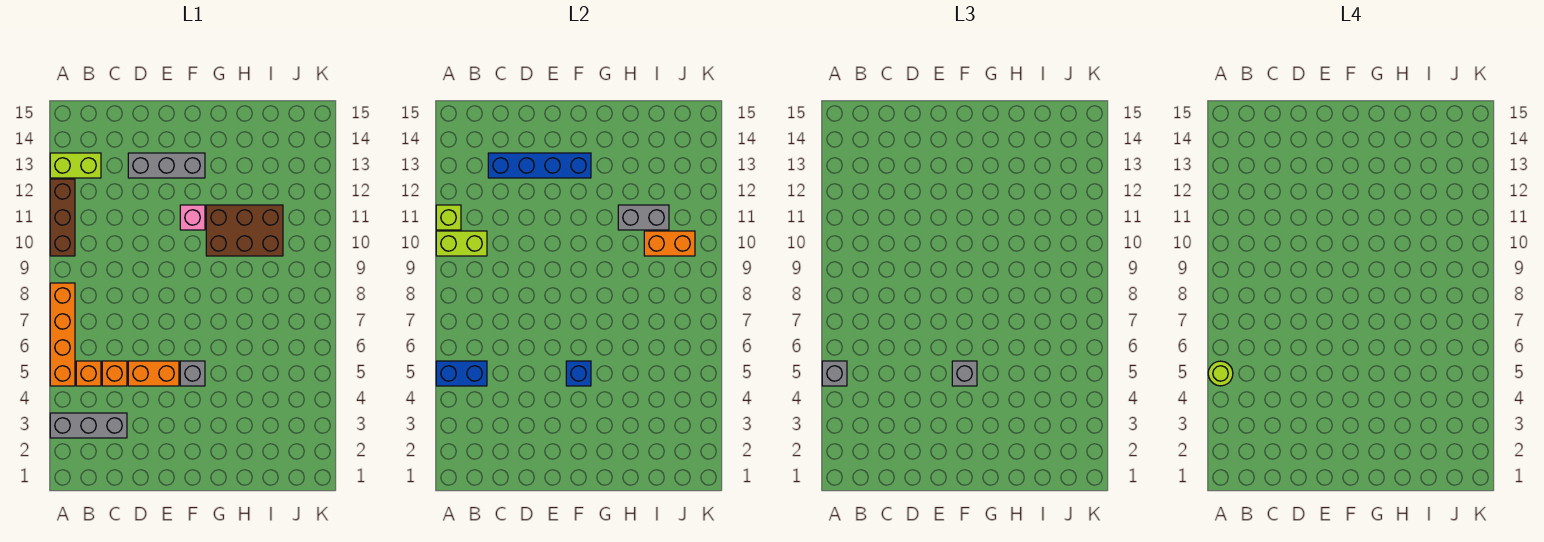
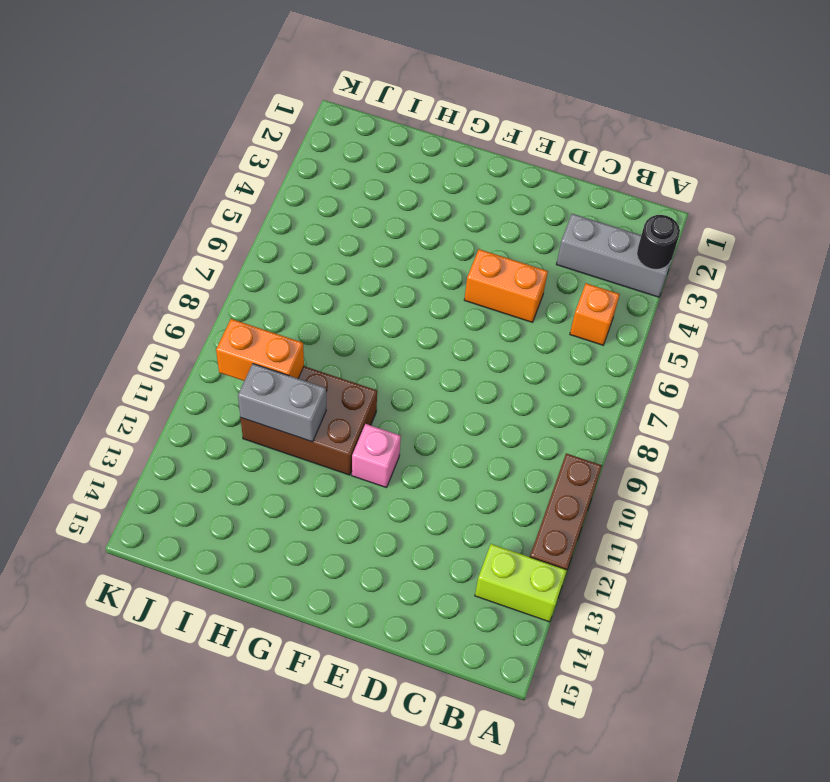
black round brick A3 level 2 -> none
none -> orange brick A5:A8 level 1
none -> orange brick C5 level 1
none -> grey brick D13:F13 level 1

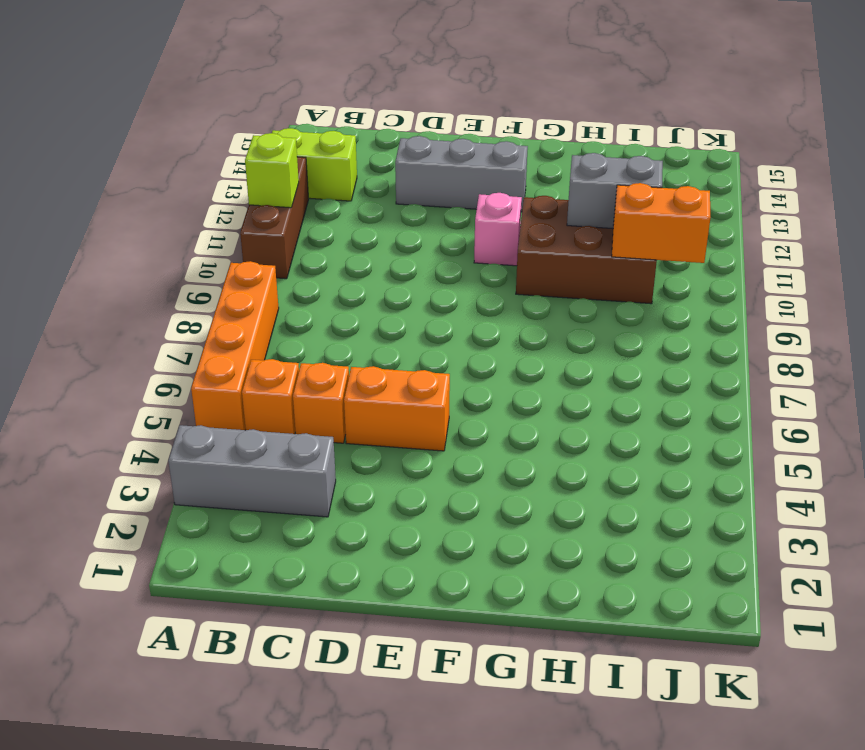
none -> grey brick F5 level 1
none -> blue brick A5:B5 level 2
none -> lime brick A10:B10 level 2

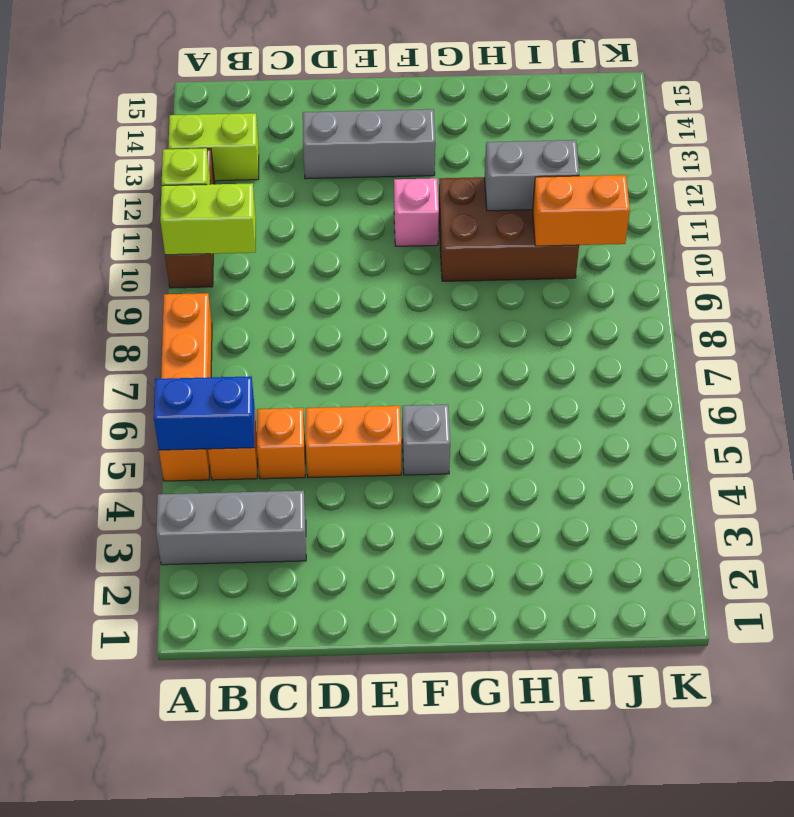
none -> blue brick C13:F13 level 2
none -> blue brick F5 level 2
none -> grey brick A5 level 3

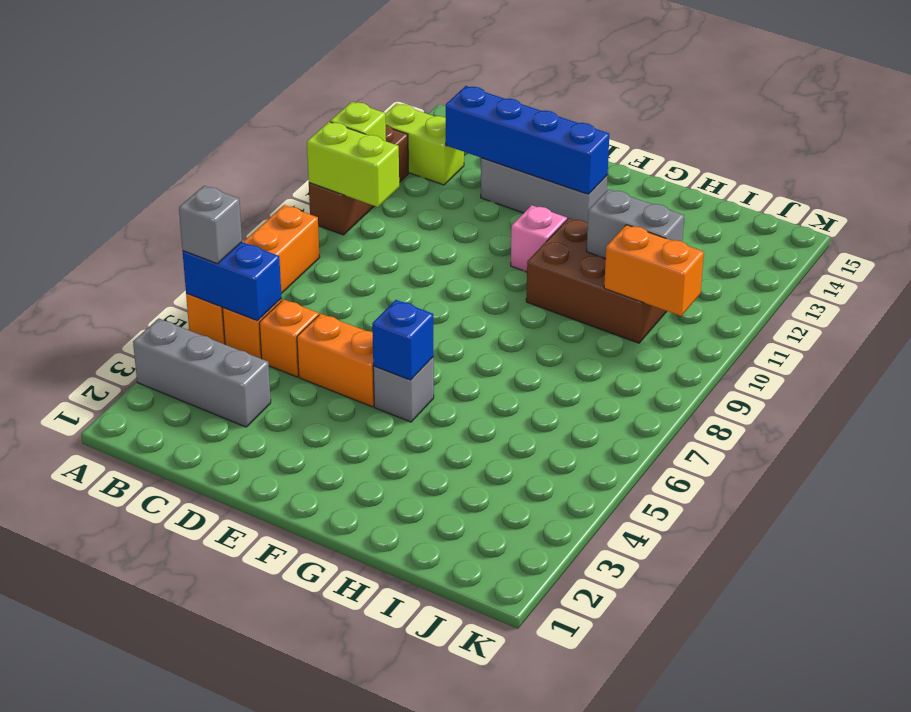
none -> grey brick F5 level 3
none -> lime round brick A5 level 4

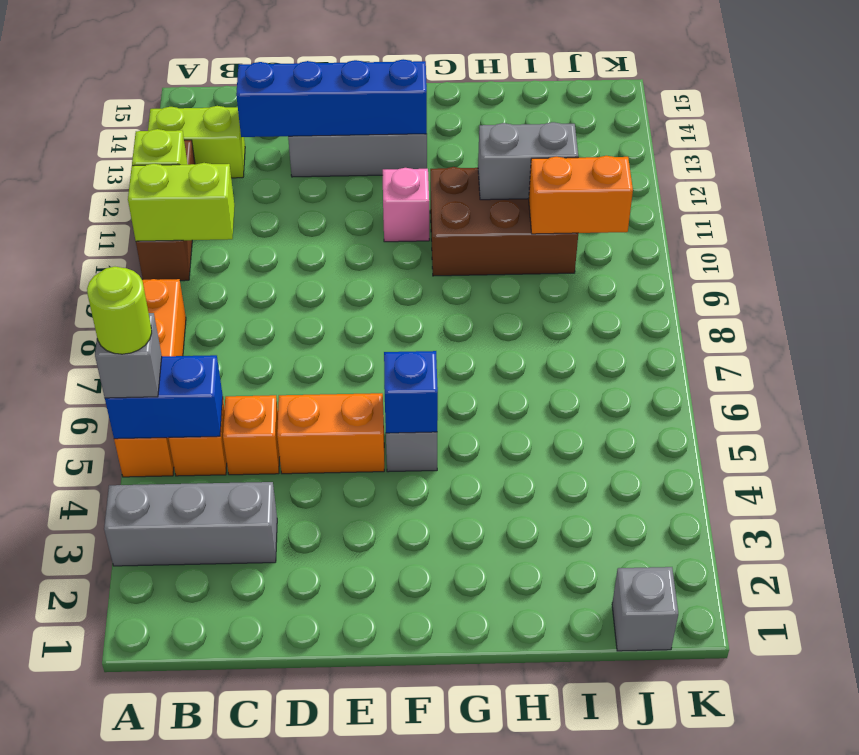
grey brick J1 level 1 -> grey brick F5 level 3

